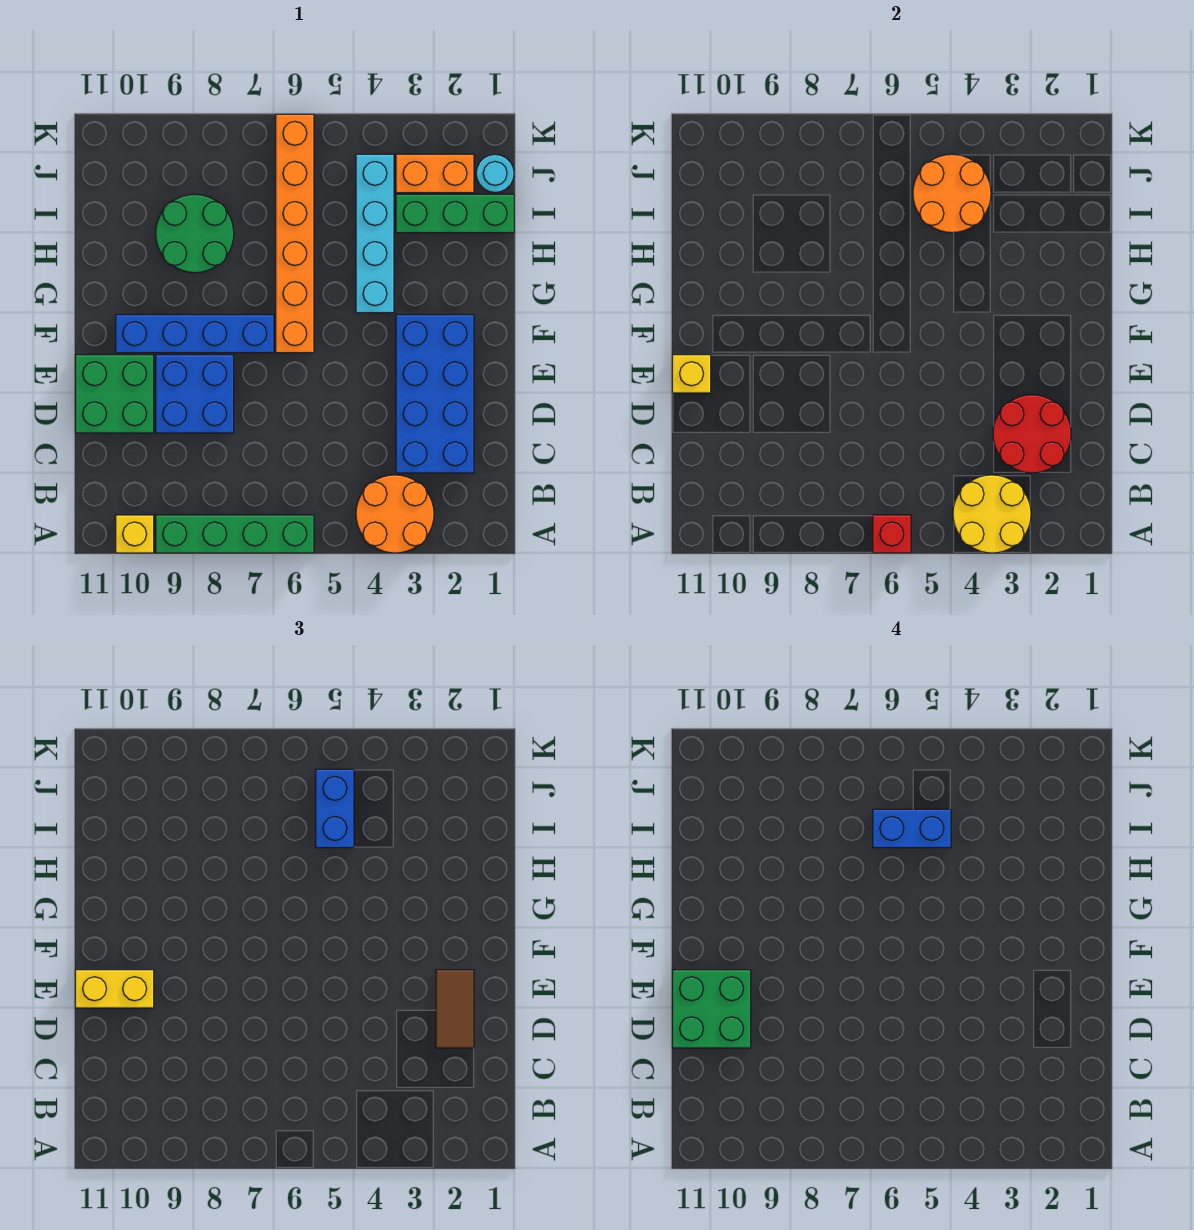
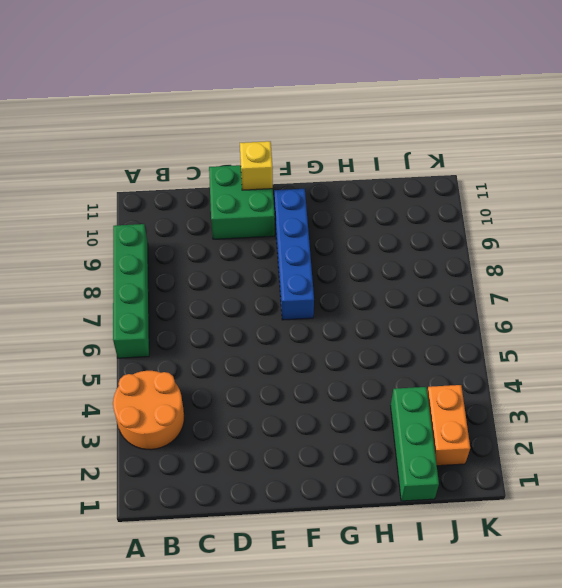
none -> yellow brick A10 level 1
none -> blue brick C2:F3 level 1
none -> blue brick D8:E9 level 1

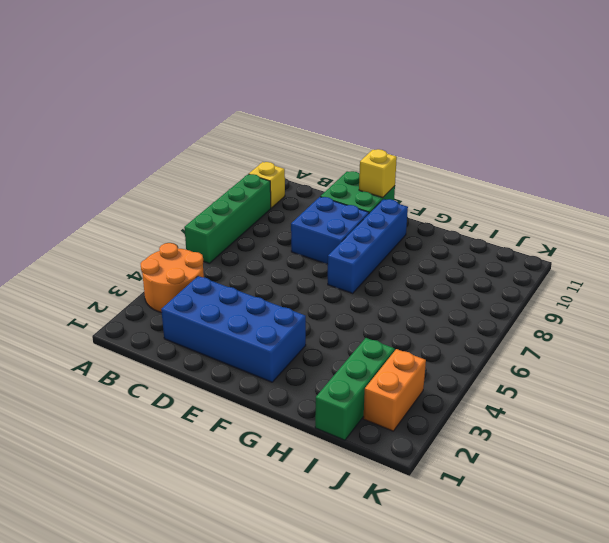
none -> orange brick F6:K6 level 1
none -> cyan brick G4:J4 level 1
none -> green round brick H8:I9 level 1

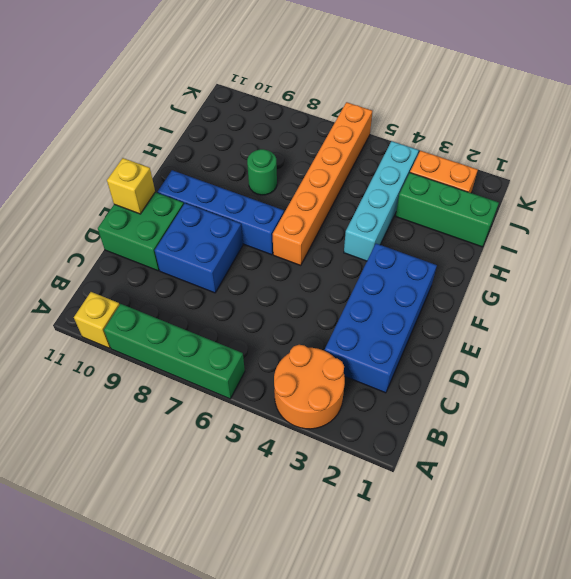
green round brick H8 level 1 -> green round brick H8:I9 level 1
none -> cyan round brick J1 level 1
none -> yellow round brick A3:B4 level 2
none -> red brick A6 level 2

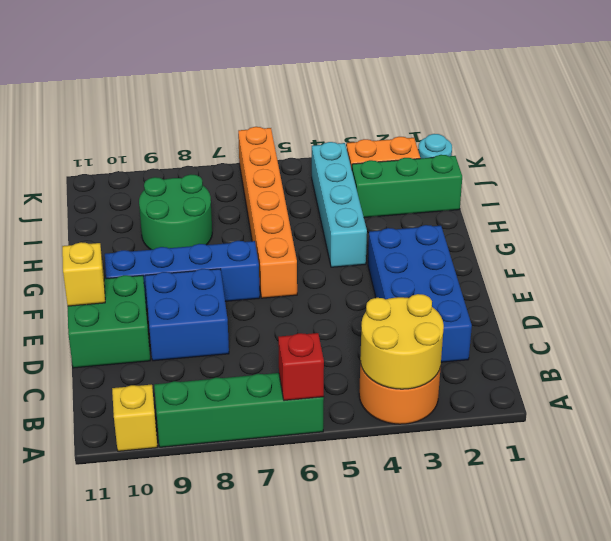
none -> red round brick C2:D3 level 2
none -> orange round brick I4:J5 level 2
none -> brown tile D2:E2 level 3

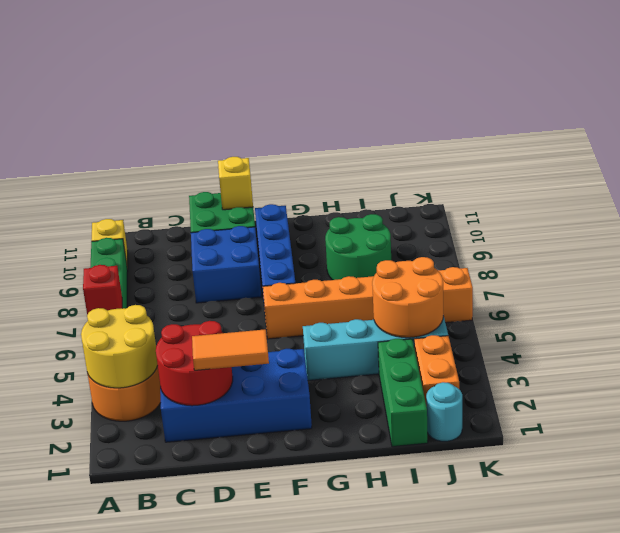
orange tile D2:E2 level 3 -> brown tile D2:E2 level 3
none -> yellow brick E10:E11 level 3
none -> blue brick I5:J5 level 3
none -> green brick D10:E11 level 4

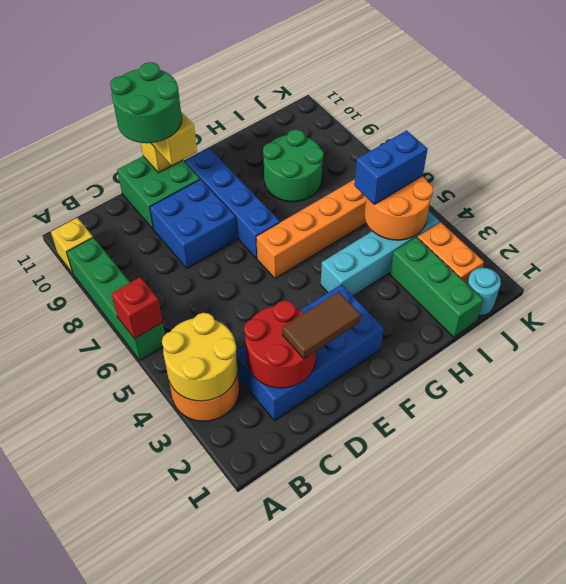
green round brick D10:E11 level 4 -> green brick D10:E11 level 4
none -> blue brick I5:I6 level 4

